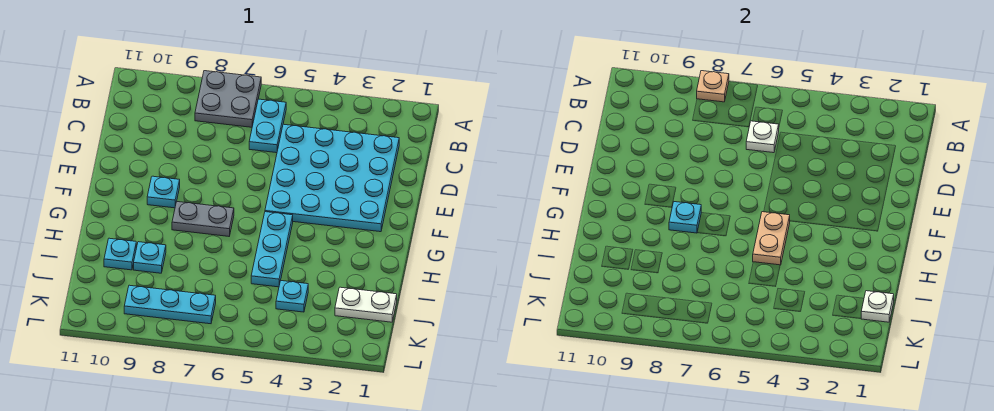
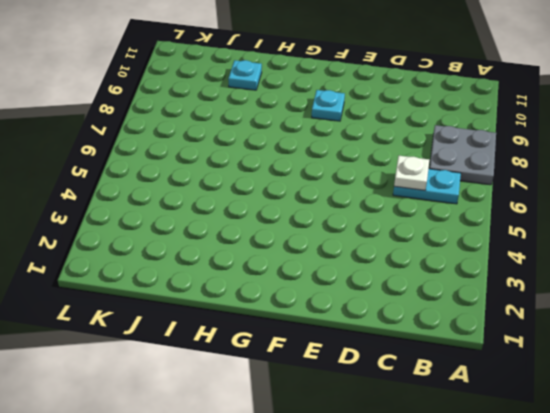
none -> cyan plate C2:F5 level 1
none -> cyan plate G5:I5 level 1
none -> grey plate G7:G8 level 1

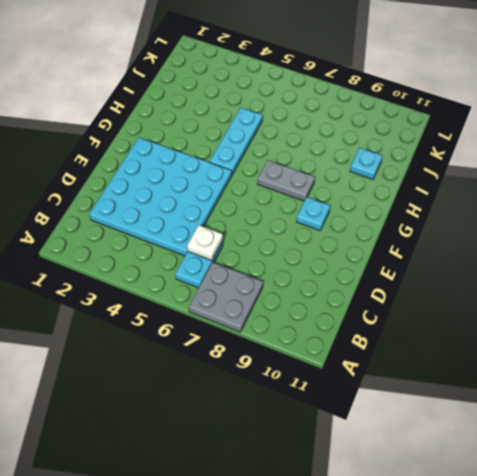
none -> cyan plate I9 level 1
none -> white plate J1:J2 level 1
none -> cyan plate J4 level 1

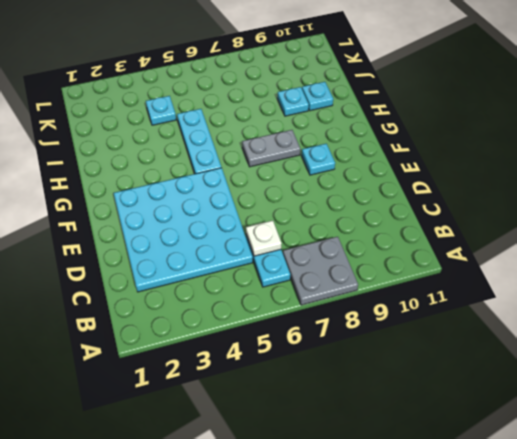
none -> white plate J1:J2 level 1
none -> cyan plate K7:K9 level 1
none -> tan plate A8 level 2

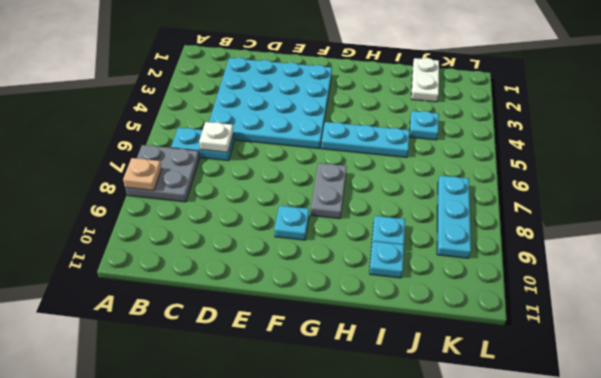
none -> tan plate G5:H5 level 2
none -> cyan plate G8 level 2
none -> white plate J1 level 2

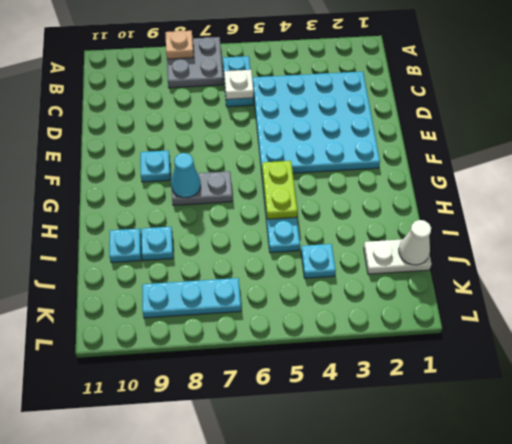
lime plate G5:H5 level 2 -> tan plate G5:H5 level 2
cyan cone G8 level 2 -> cyan plate G8 level 2
white cone J1 level 2 -> white plate J1 level 2

